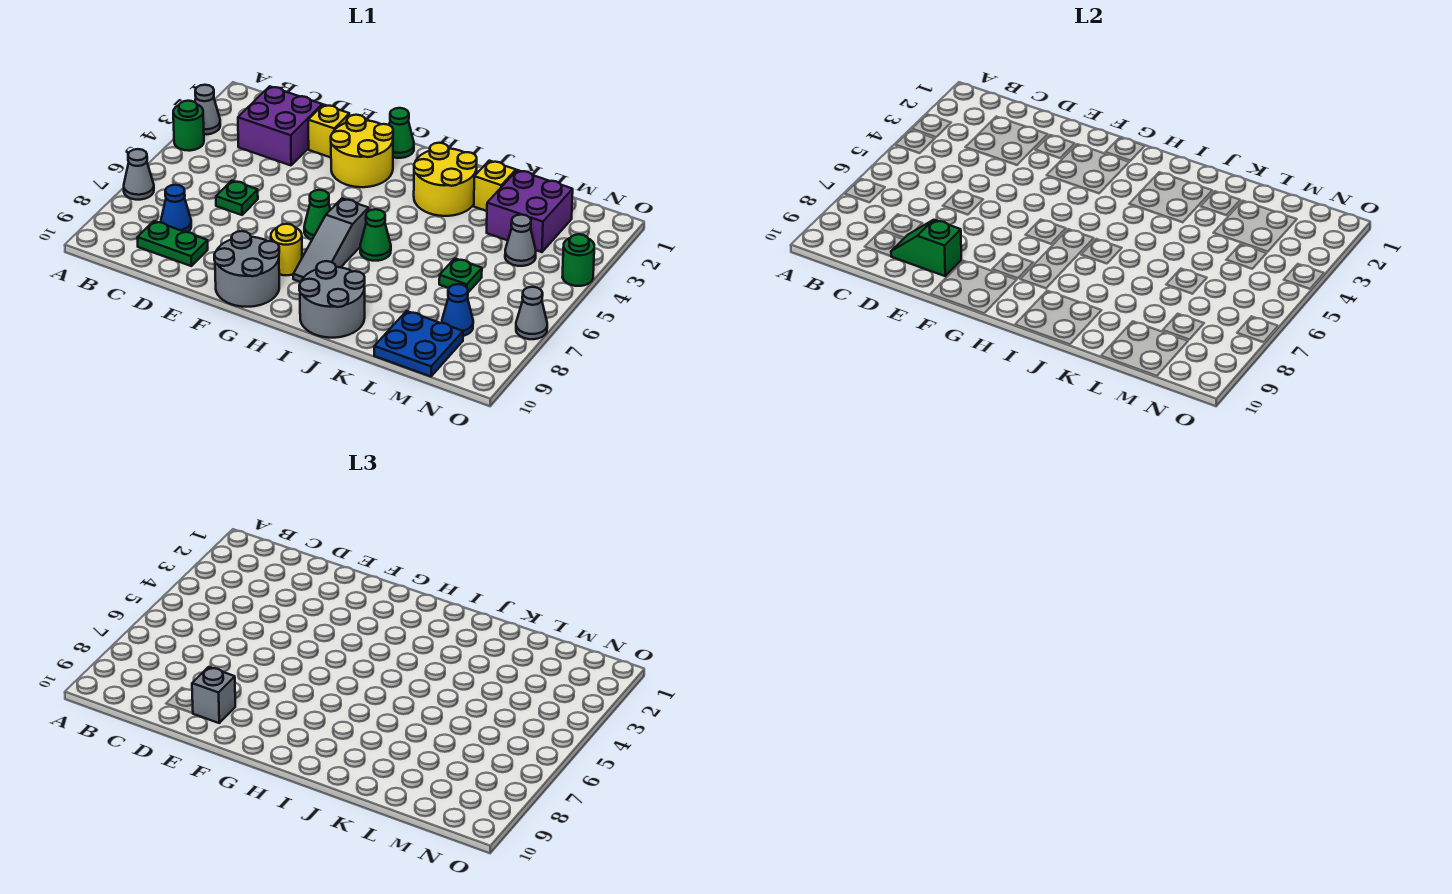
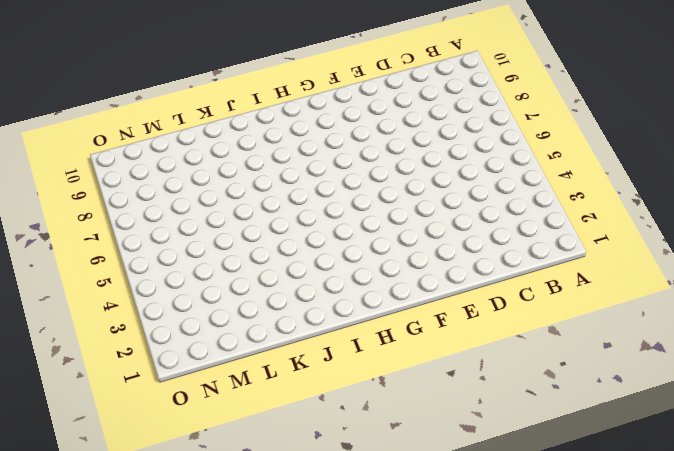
none -> grey cone A3 level 1
none -> green round brick A4 level 1
none -> grey cone A7 level 1

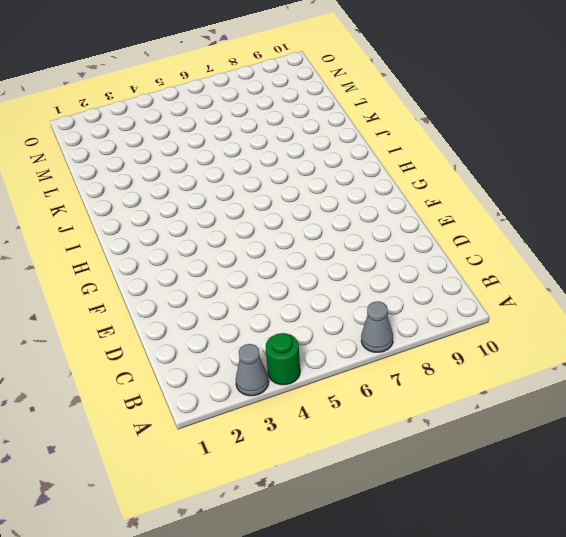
none -> purple brick C2:D3 level 1
none -> blue cone C8 level 1
none -> green plate C9:D9 level 1

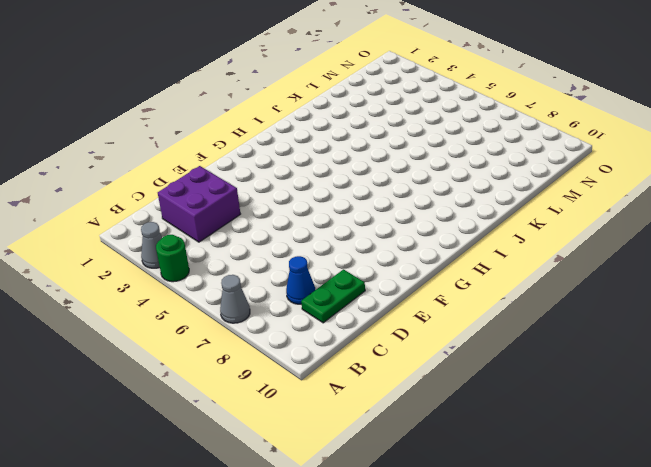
none -> green plate D6 level 1
none -> yellow brick E2 level 1
none -> yellow round brick F2:G3 level 1

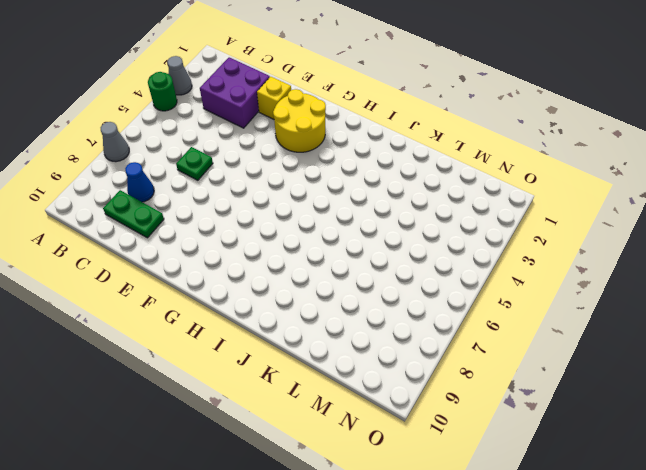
none -> grey round brick F9:G10 level 1
none -> green cone G1 level 1
none -> green cone G6 level 1

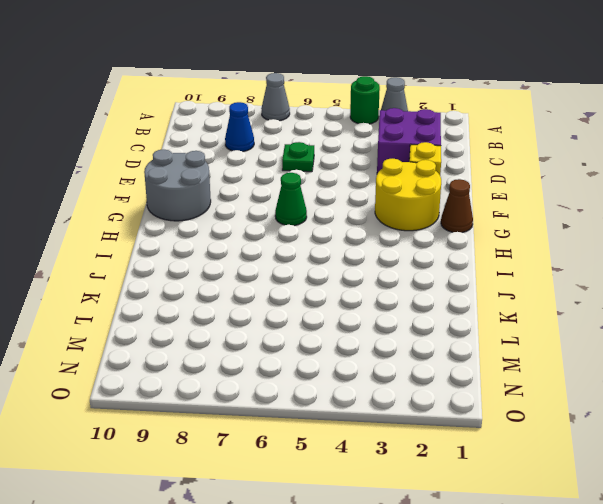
brown cone G1 level 1 -> green cone G1 level 1
none -> green plate C9:D9 level 1
none -> yellow round brick G8 level 1
none -> grey slope H6:H8 level 1 top 6

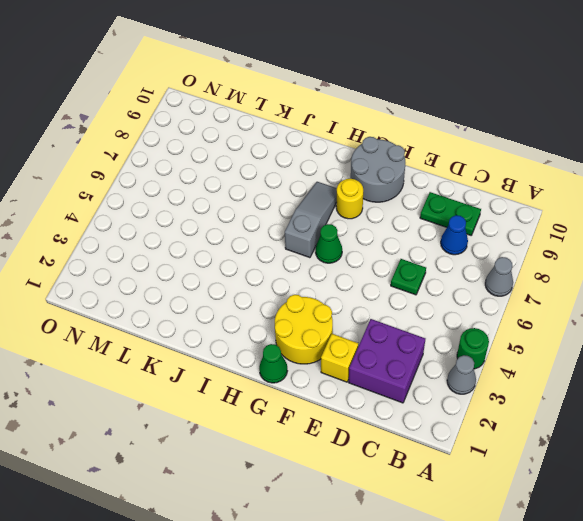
none -> yellow round brick I2:J3 level 1
none -> green cone I6 level 1
none -> grey round brick I9:J10 level 1

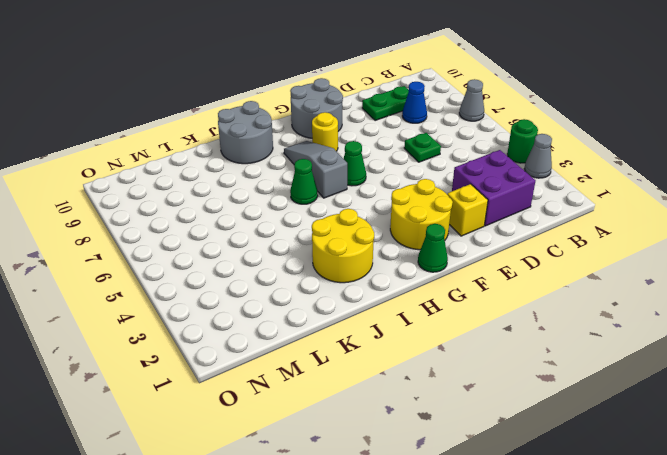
none -> yellow brick K2 level 1
none -> purple brick L2:M3 level 1
none -> green plate L6 level 1

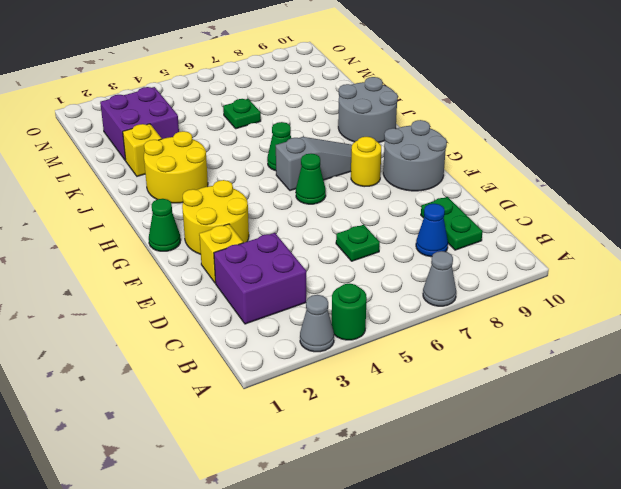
none -> blue plate L9:M10 level 1
none -> grey cone M4 level 1
none -> blue cone M8 level 1

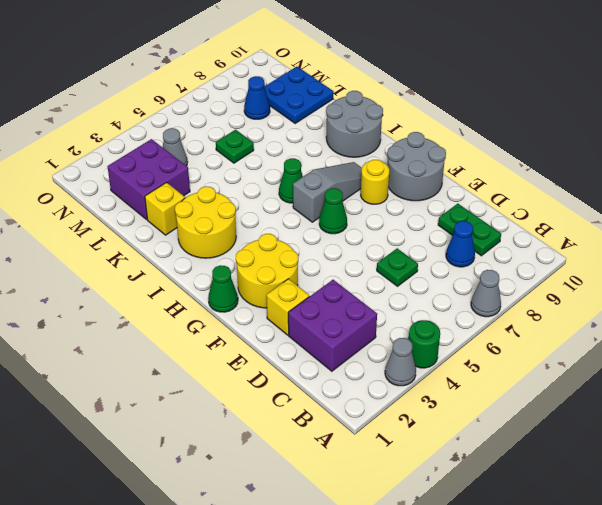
none -> green round brick O4 level 1
none -> grey cone O7 level 1
none -> green slope D9:E9 level 2 top E

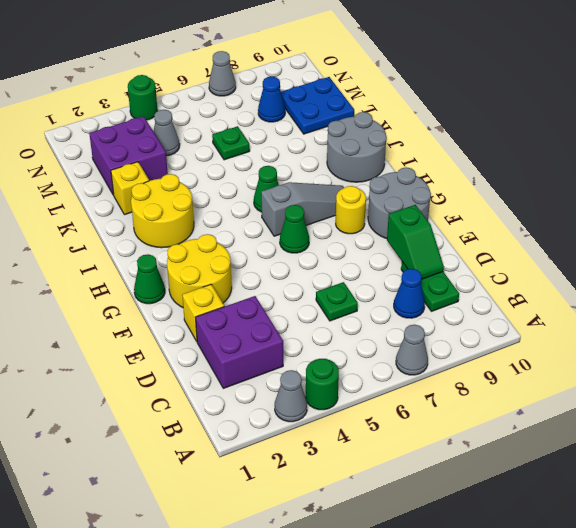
none -> grey brick E9 level 3

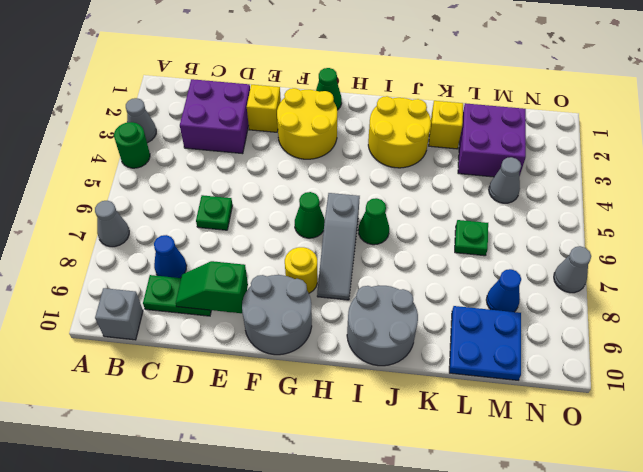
grey brick B10 level 1 -> grey brick E9 level 3
none -> green round brick O4 level 1

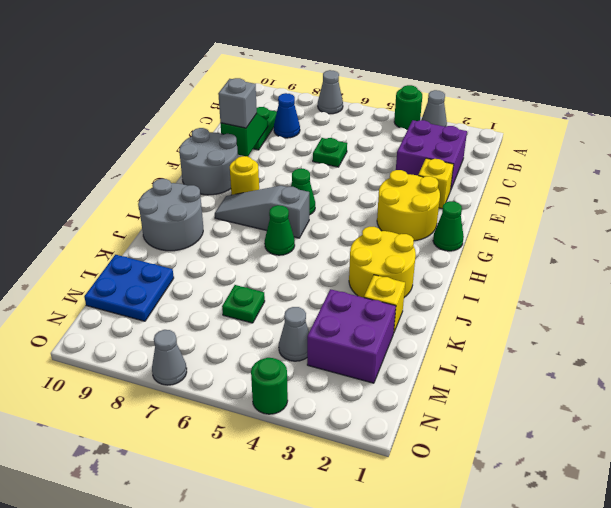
none -> blue cone M8 level 1

